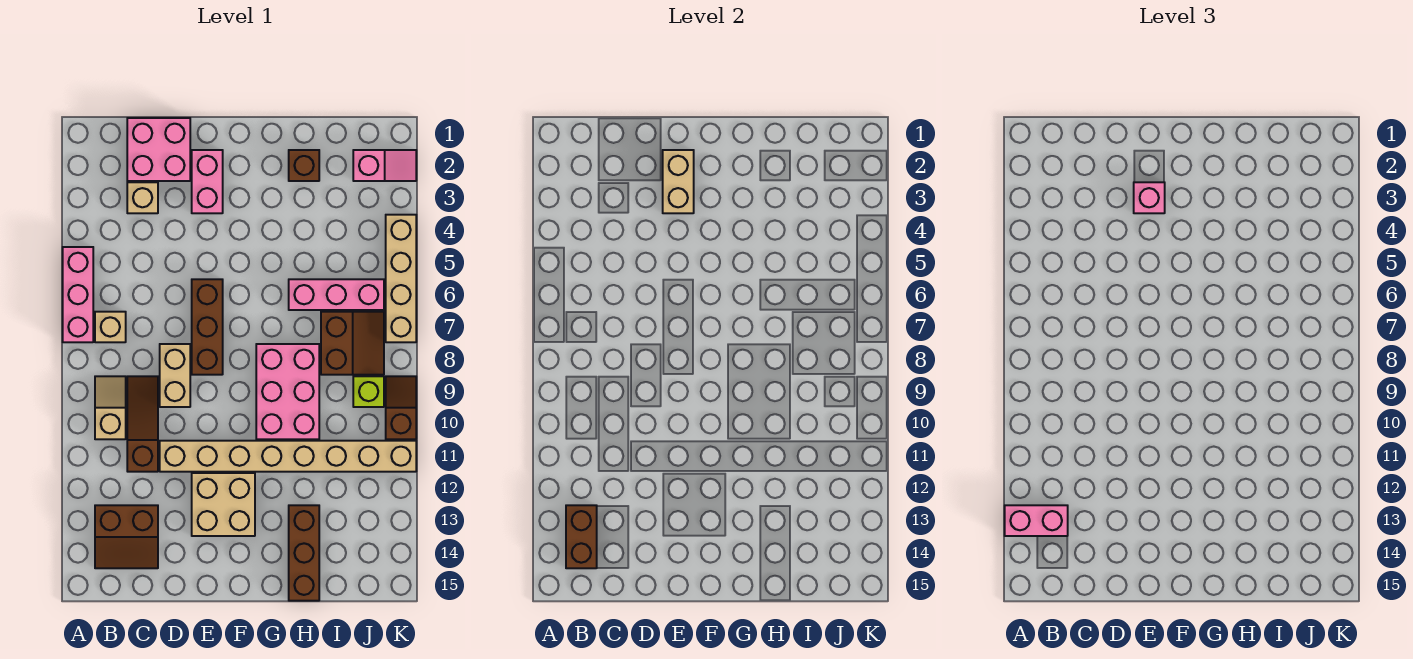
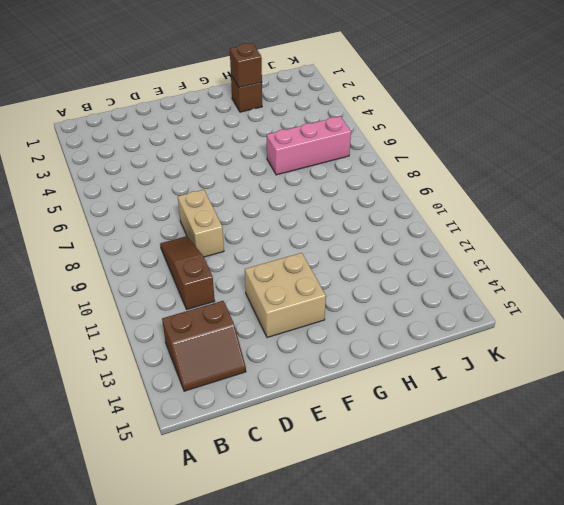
brown brick H2 level 2 -> none
none -> pink brick A5:A7 level 1
none -> tan brick B7 level 1
none -> tan slope B9:B10 level 1 top 10

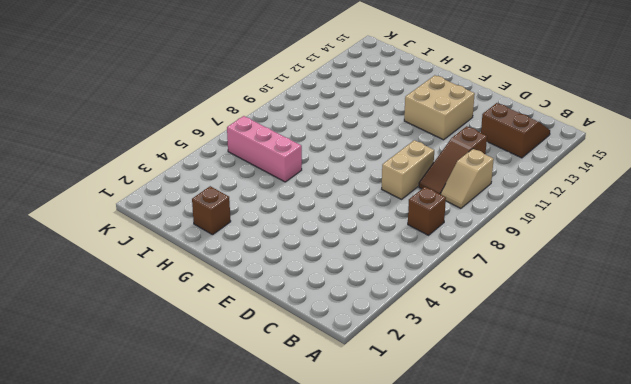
brown brick B7 level 1 -> tan brick B7 level 1
none -> pink brick A5:A7 level 1
none -> pink brick C1:D2 level 1
none -> tan brick C3 level 1

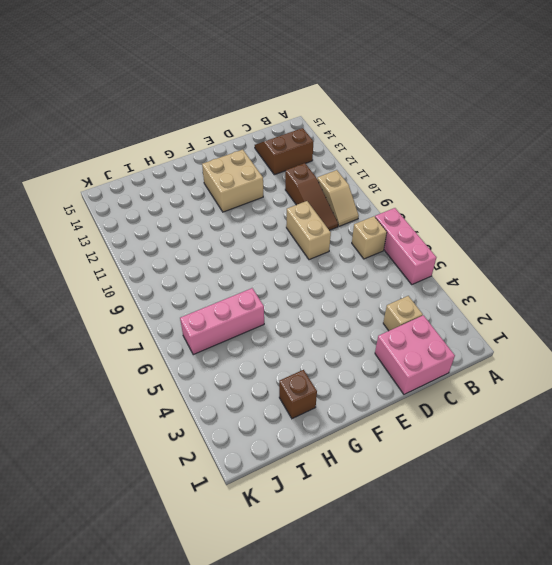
none -> tan brick D11:K11 level 1
none -> pink brick E2:E3 level 1
none -> brown brick E6:E8 level 1

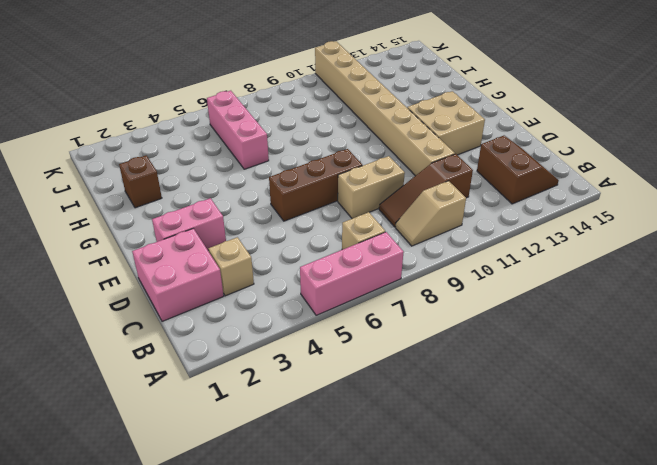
none -> pink brick G8:H10 level 1
none -> brown brick H13:H15 level 1
none -> brown slope I7:J8 level 1 top I

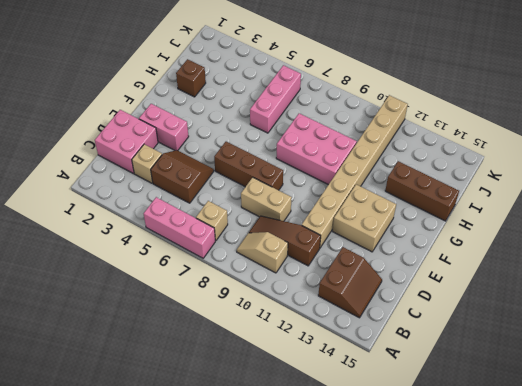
brown slope C4:D5 level 1 top C -> brown slope I7:J8 level 1 top I
none -> pink slope J2:K2 level 1 top J
none -> lime brick J9 level 1
none -> tan brick K4:K7 level 1

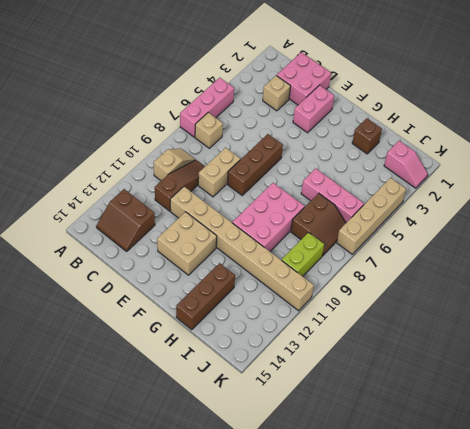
lime brick J9:J10 level 1 -> lime brick J9 level 1
none -> brown slope K9:K10 level 1 top 10
none -> brown brick B13:B14 level 2
none -> tan brick E2:E3 level 2

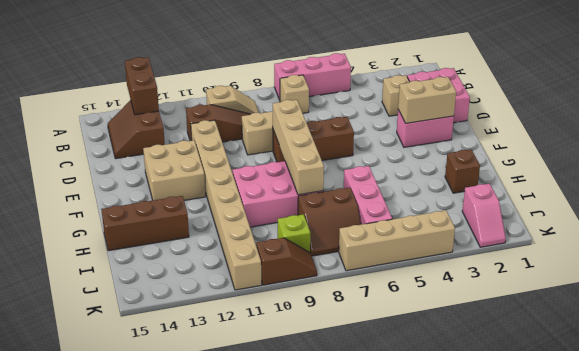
brown brick A13:B13 level 2 -> brown brick B13:B14 level 2
tan brick E8:H8 level 2 -> none
none -> pink brick A13:B13 level 3
none -> pink brick E3 level 3

